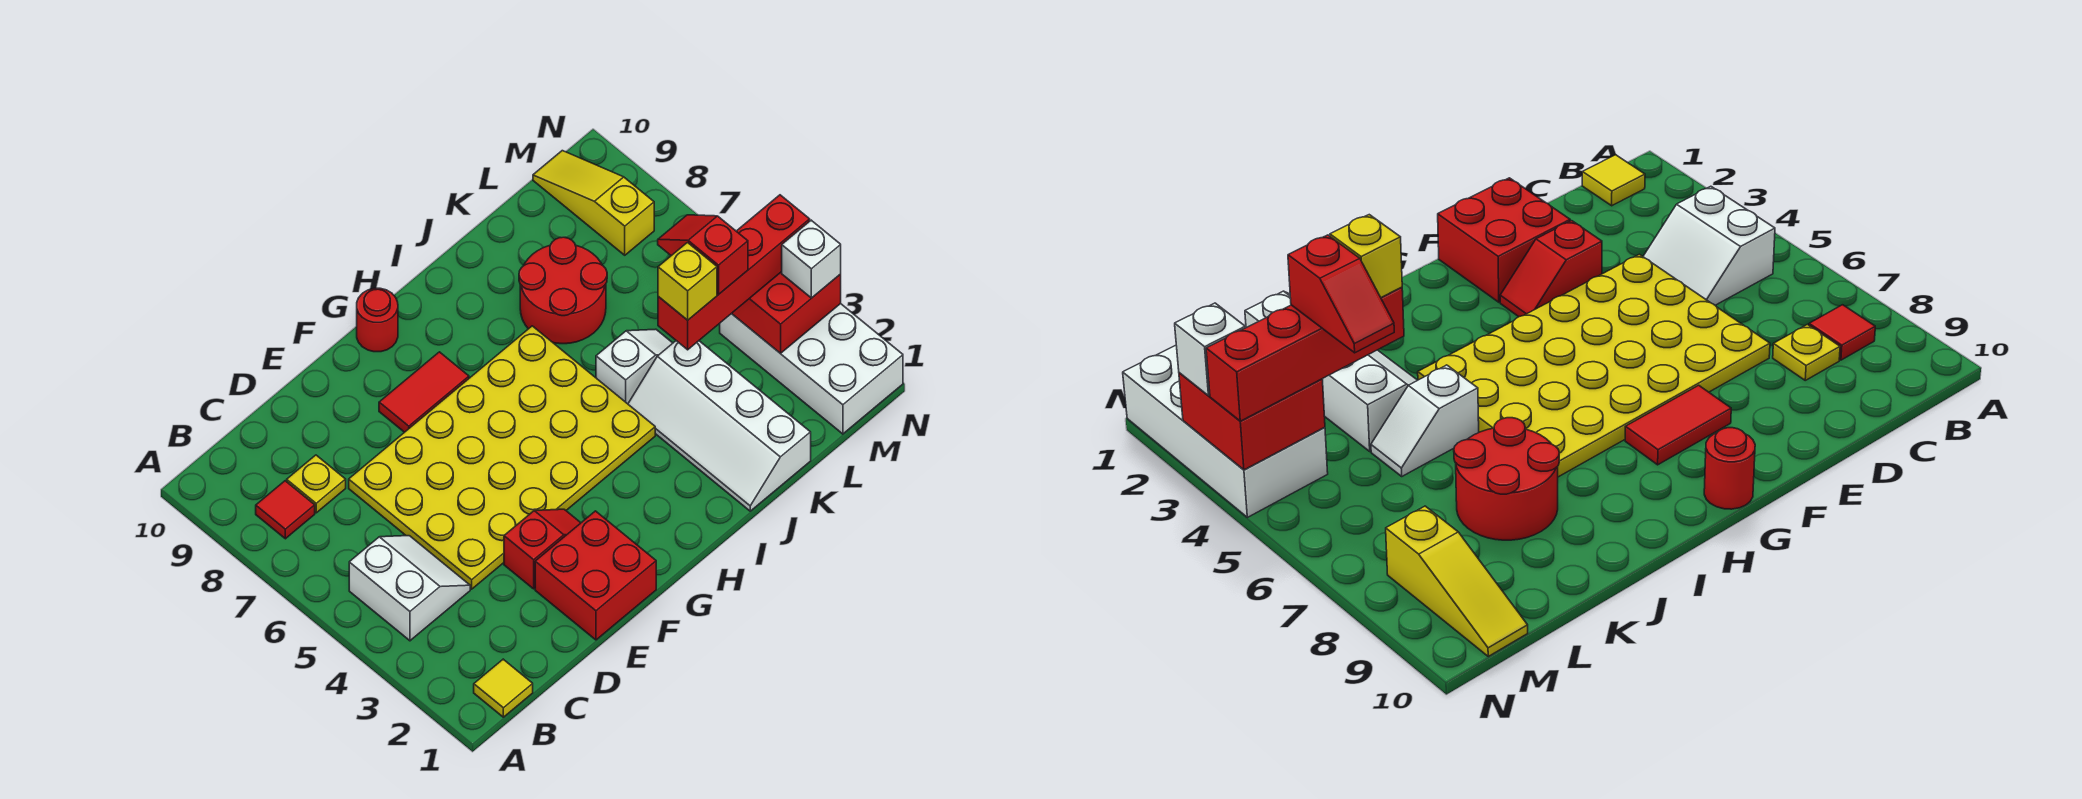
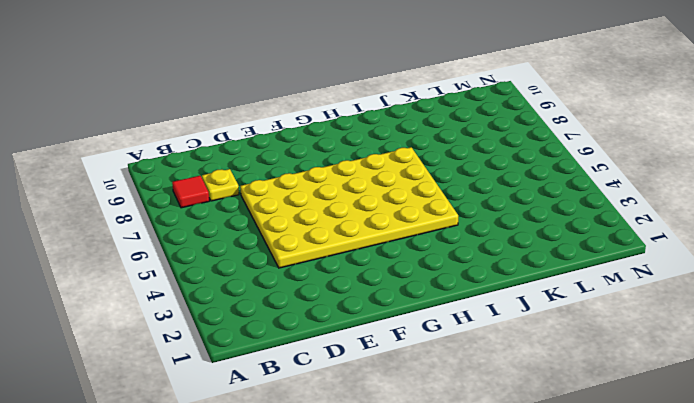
none -> yellow tile B1 level 1
none -> white slope B4:C5 level 1 top B
none -> red brick E1:F2 level 1

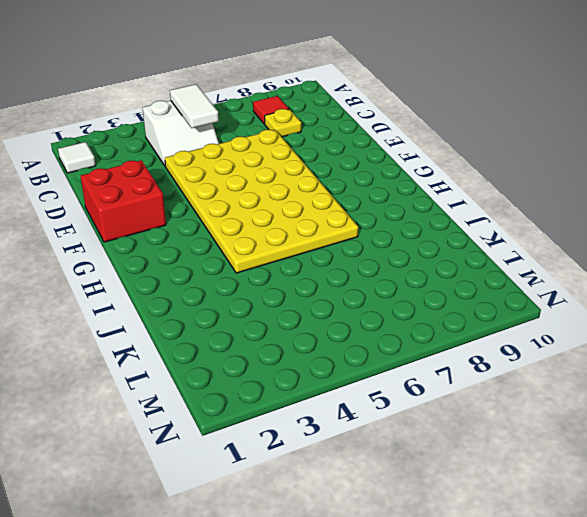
white tile B1 level 1 -> yellow tile B1 level 1
white tile B5:C5 level 2 -> none
none -> red slope E3:F3 level 1 top E
none -> red tile F8:G8 level 1
none -> red round brick G10 level 1

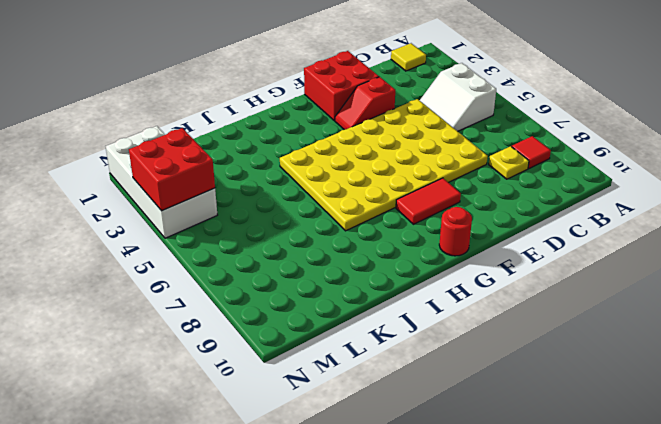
none -> white slope J1:K4 level 1 top K
none -> white slope J5:K5 level 1 top J
none -> red round brick J7:K8 level 1

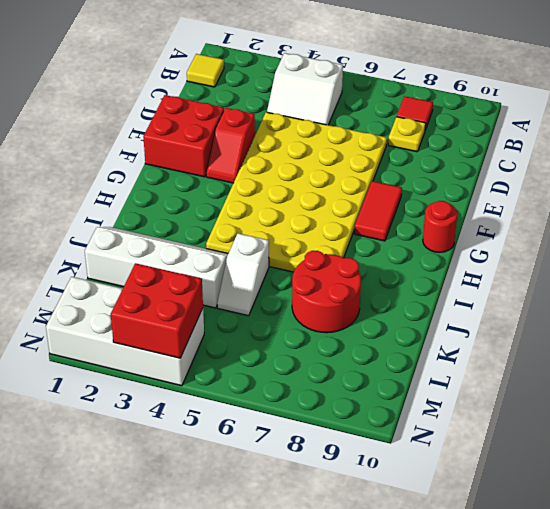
none -> yellow slope M8:M10 level 1 top 8
none -> red brick K4:N4 level 3
none -> white brick N3 level 3

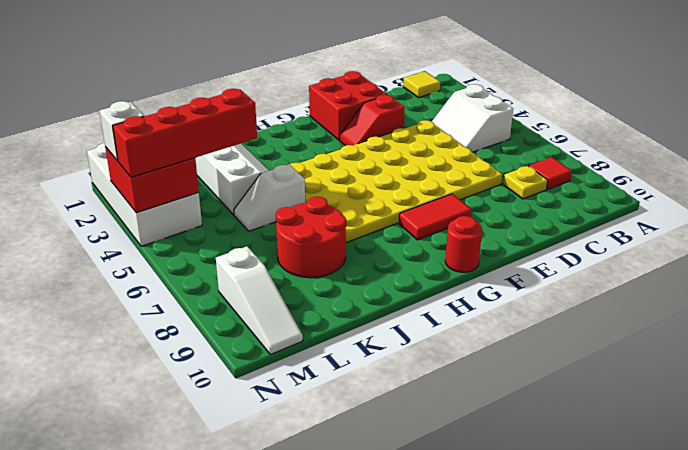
white slope M8:M10 level 1 top 8 -> yellow slope M8:M10 level 1 top 8
none -> yellow brick K4 level 4
none -> red slope L4:L5 level 4 top 4

